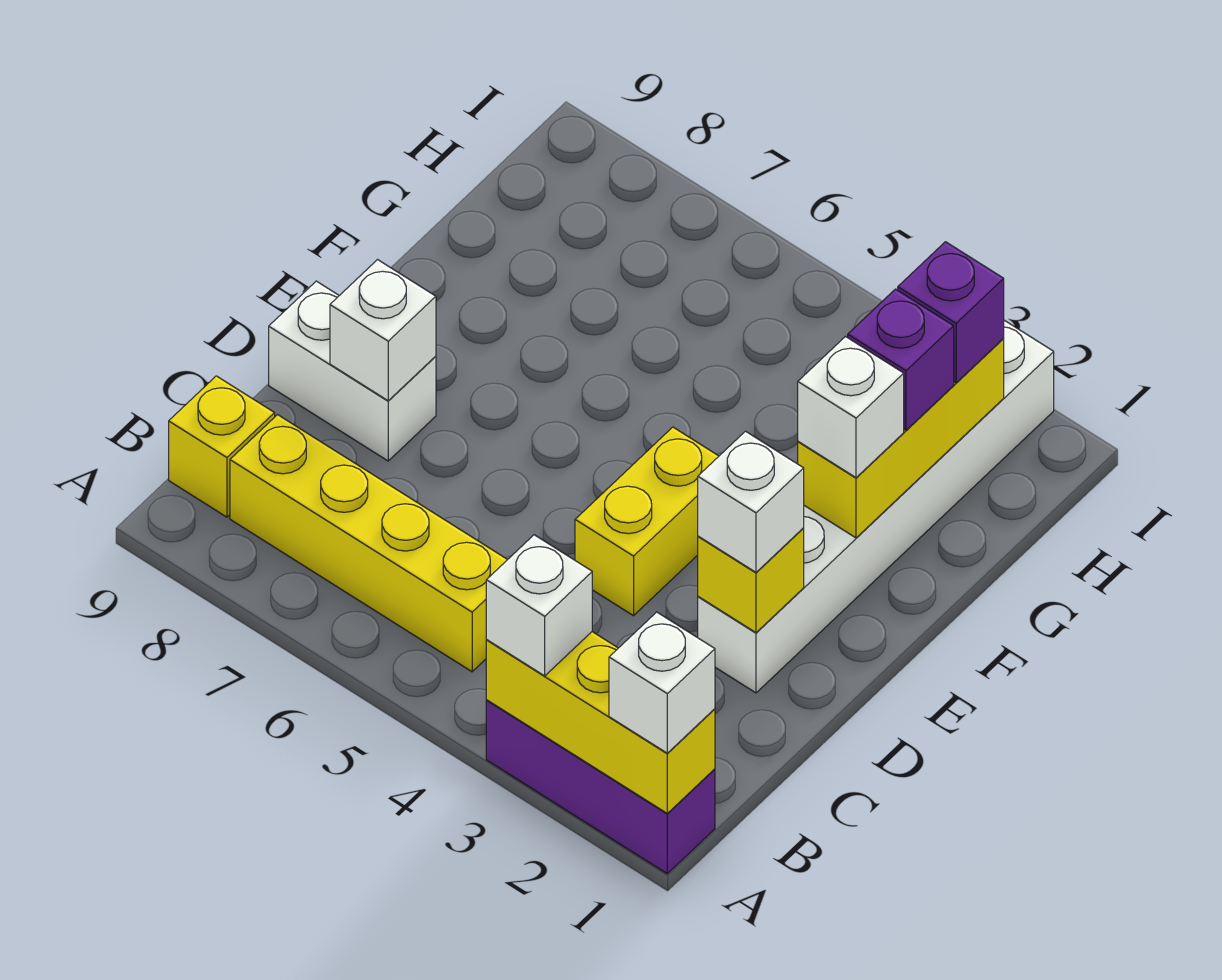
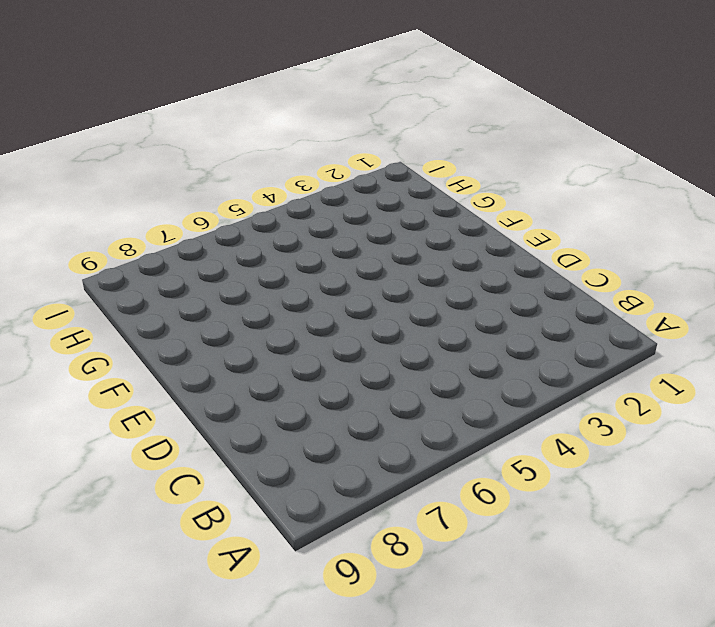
none -> purple brick A1:A3 level 1
none -> yellow brick B5:B8 level 1
none -> yellow brick B9 level 1

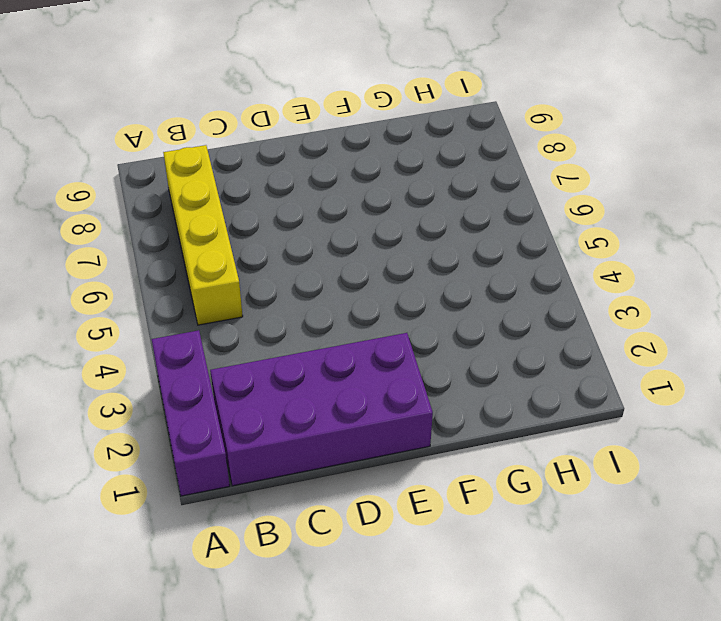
purple brick B1:E2 level 1 -> white brick D2:I2 level 1
none -> yellow brick B9 level 1
none -> yellow brick D4:E4 level 1
none -> white brick D8:D9 level 1

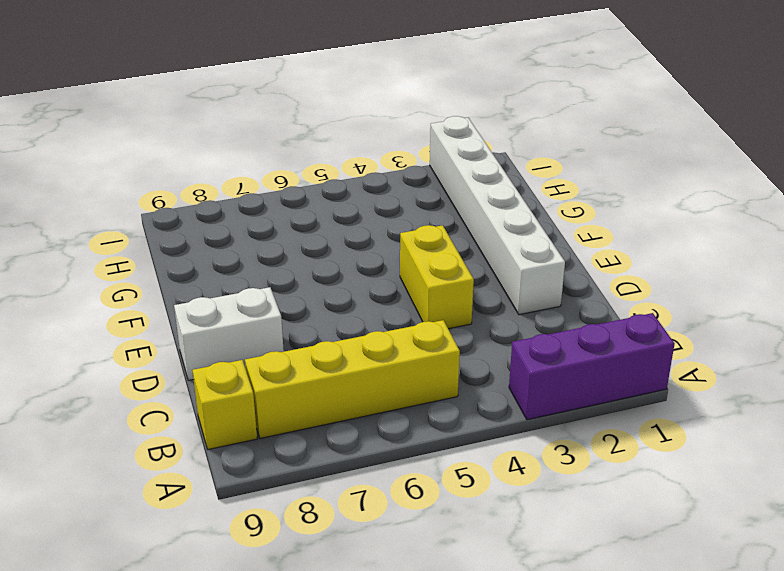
none -> yellow brick A1:A3 level 2
none -> yellow brick D2 level 2
none -> white brick D8 level 2

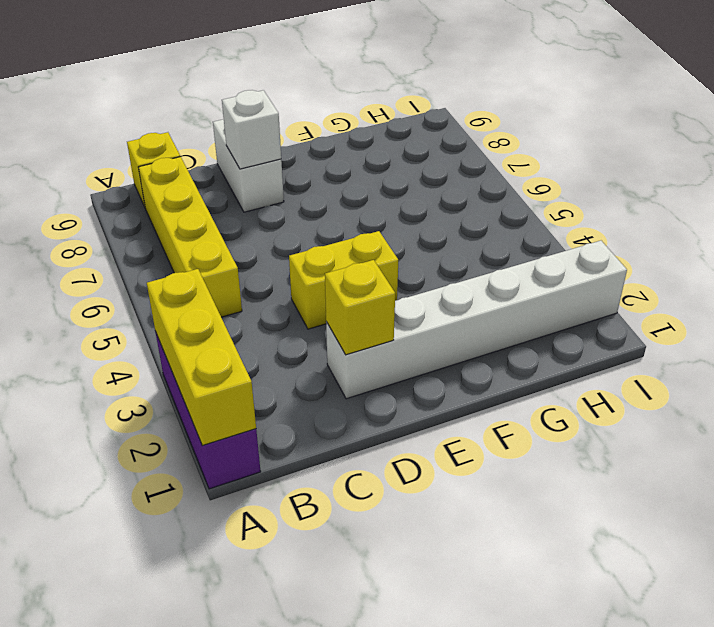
none -> yellow brick F2:H2 level 2
none -> white brick A1 level 3
none -> white brick A3 level 3

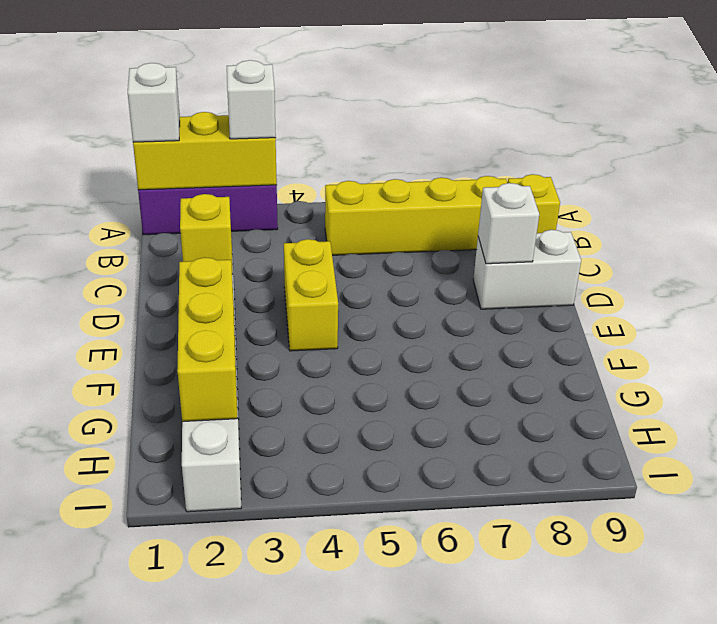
none -> white brick D2 level 3
none -> white brick F2 level 3
none -> purple brick G2 level 3

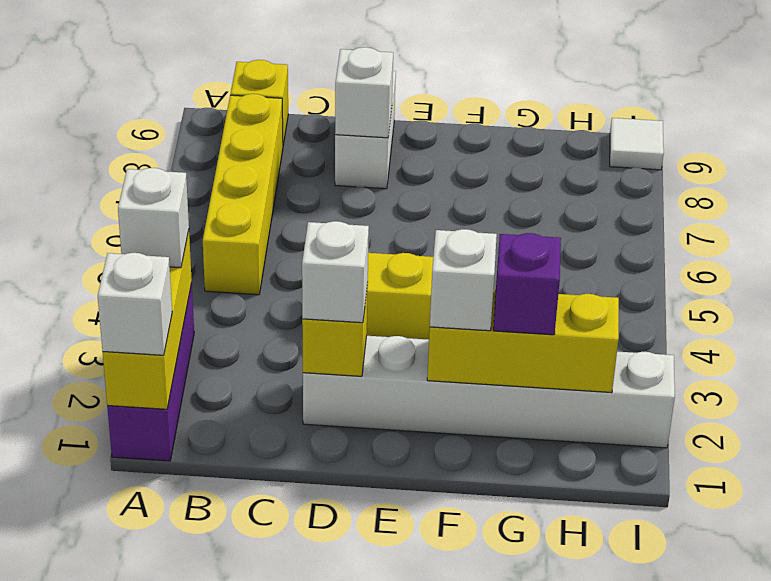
white tile I9 level 1 -> none
none -> purple brick H2 level 3

